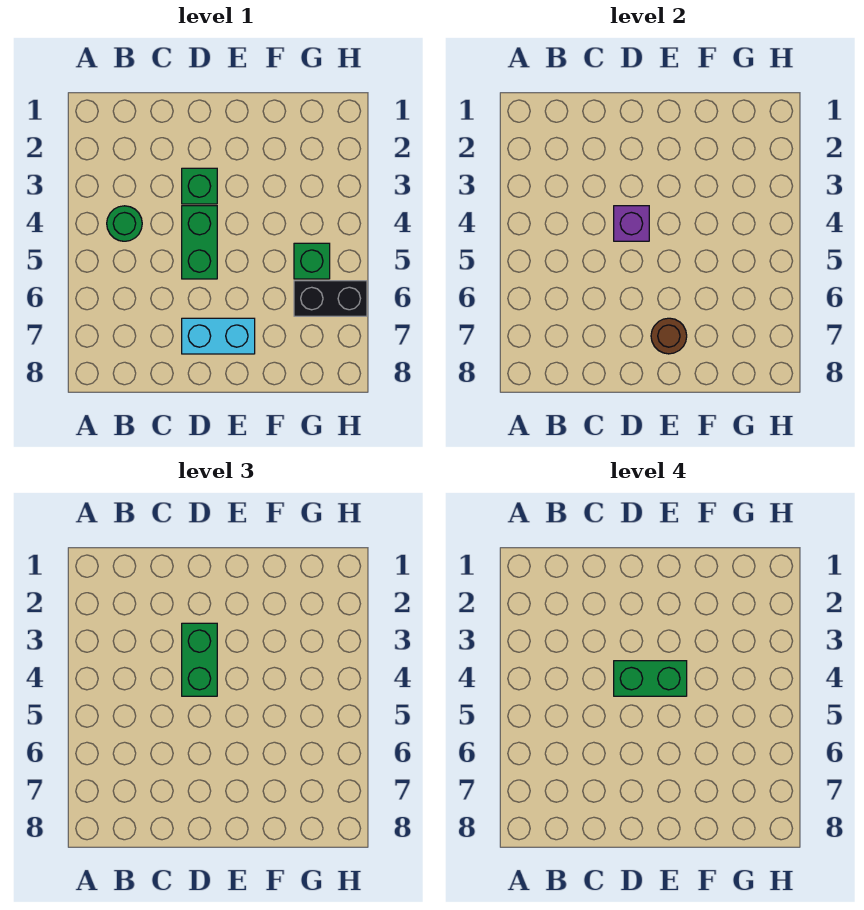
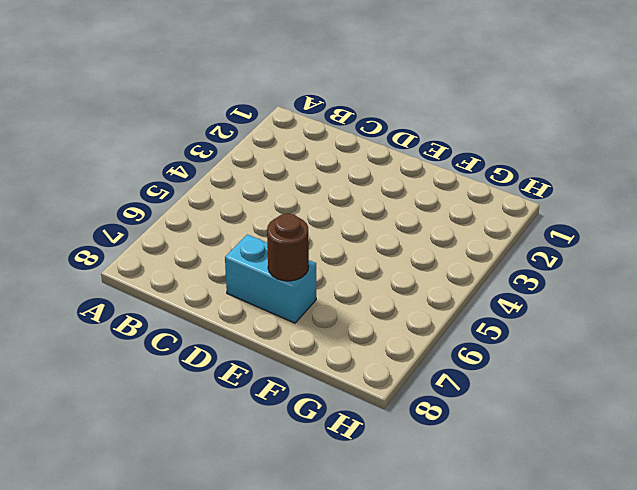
none -> green round brick B4 level 1
none -> green brick D3 level 1

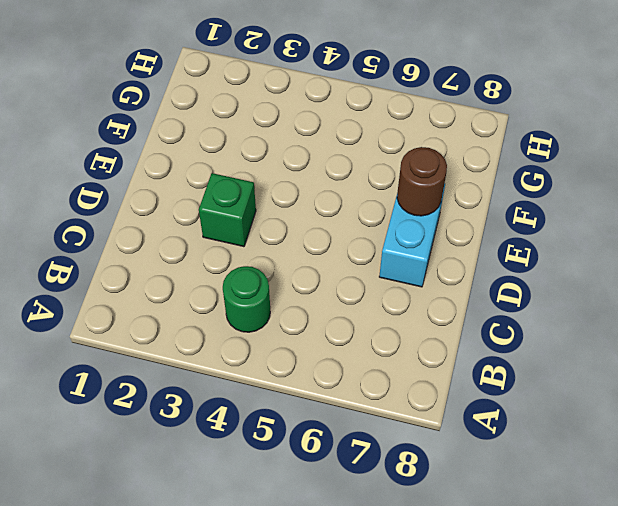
none -> green brick D4:D5 level 1
none -> green brick G5 level 1

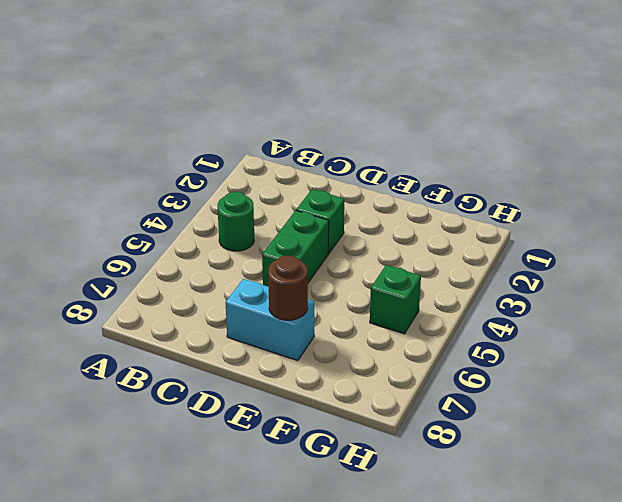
none -> black brick G6:H6 level 1
none -> purple brick D4 level 2

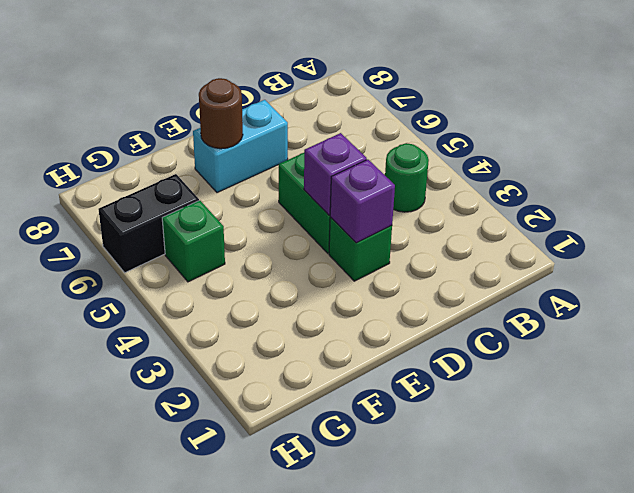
purple brick D3 level 2 -> none
none -> green brick D3:D4 level 3
none -> green brick D4:E4 level 4

